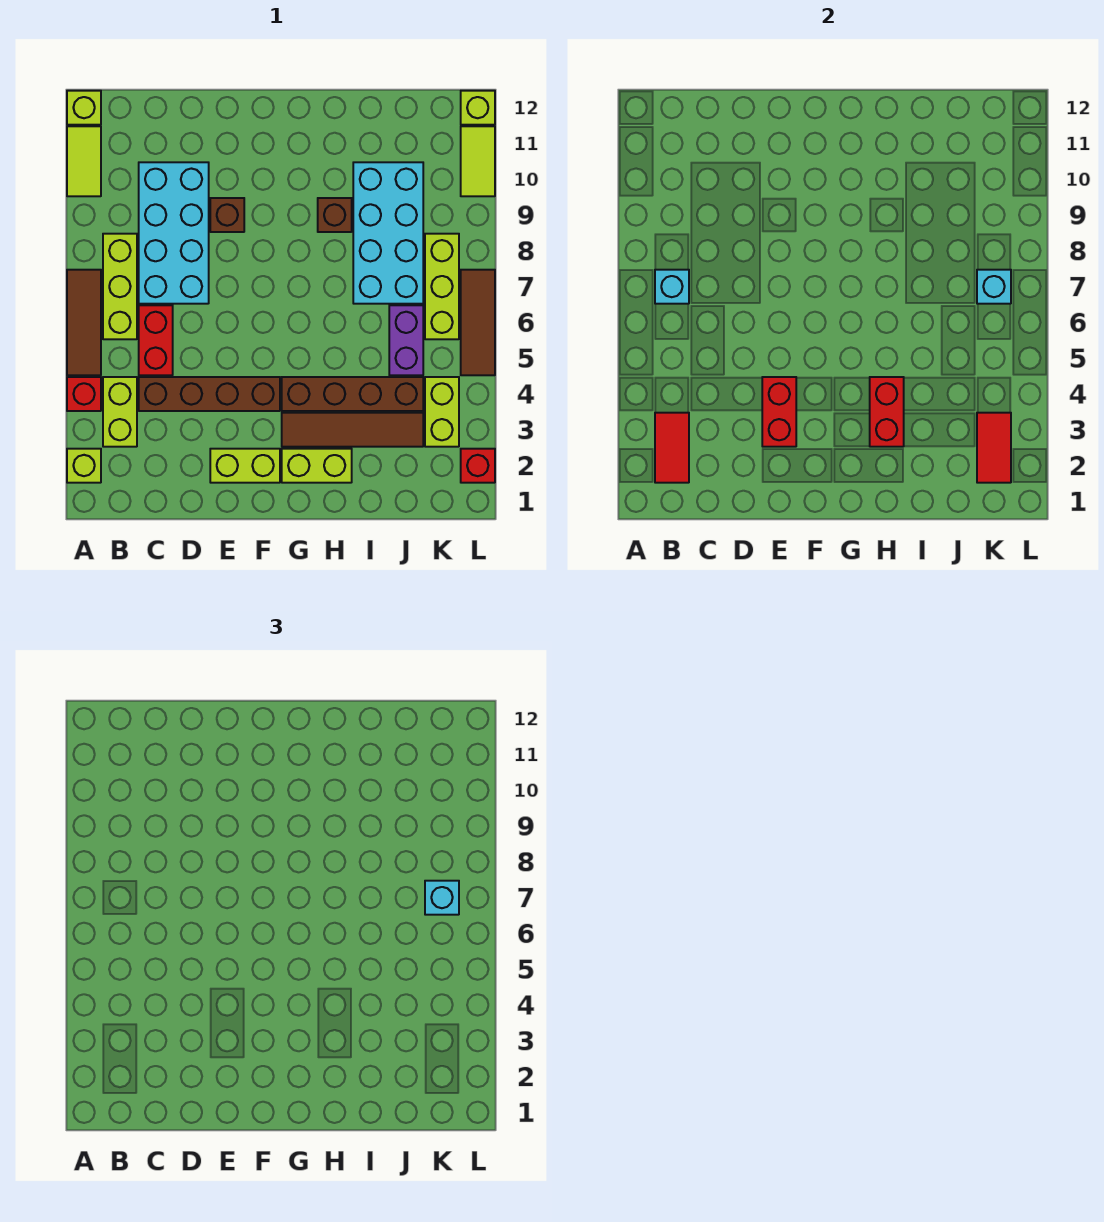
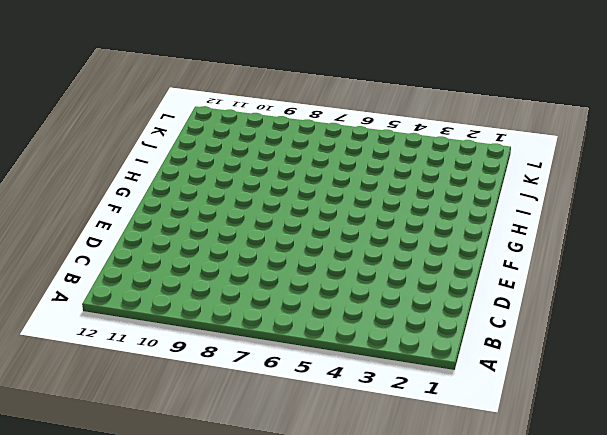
none -> lime brick A2 level 1
none -> red brick A4 level 1
none -> brown tile A5:A7 level 1
none -> lime tile A10:A11 level 1

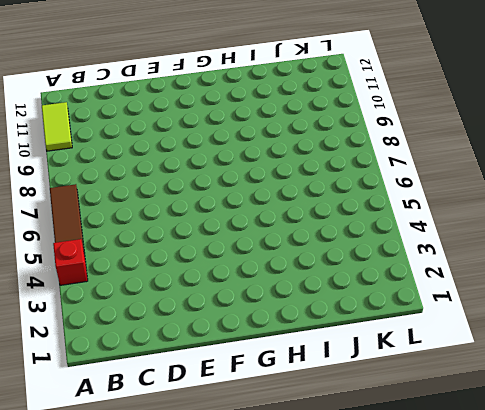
none -> lime brick A2 level 1
none -> lime brick A12 level 1
none -> lime brick B3:B4 level 1
none -> lime brick B6:B8 level 1

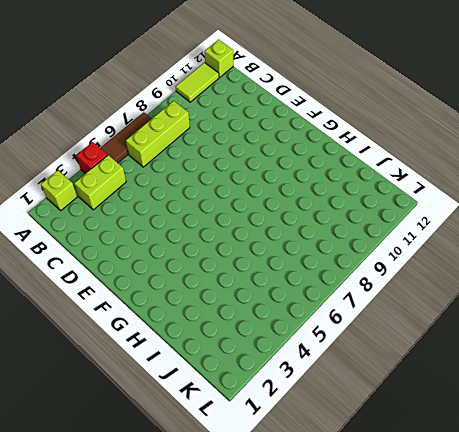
none -> brown brick C4:F4 level 1
none -> red brick C5:C6 level 1
none -> cyan brick C7:D10 level 1
none -> lime brick E2:F2 level 1

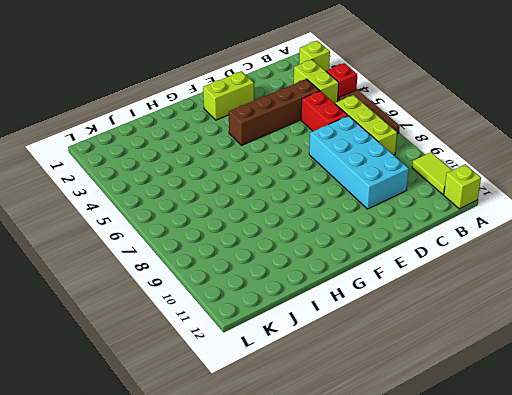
none -> brown brick E9 level 1
none -> lime brick G2:H2 level 1
none -> brown tile G3:J3 level 1
none -> brown brick G4:J4 level 1

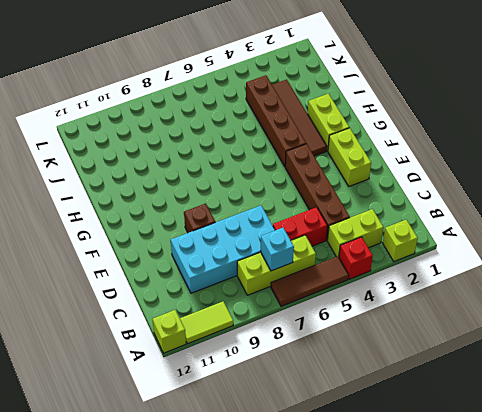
none -> brown brick H9 level 1
none -> cyan brick I7:J10 level 1
none -> purple brick J5:J6 level 1
none -> lime brick K3:K4 level 1

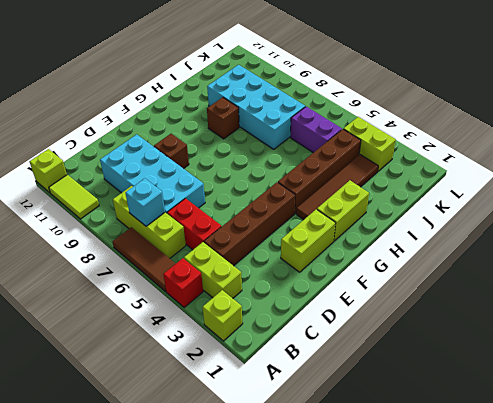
none -> lime brick K6:K8 level 1
none -> red brick L2 level 1
none -> brown tile L5:L7 level 1
none -> lime tile L10:L11 level 1

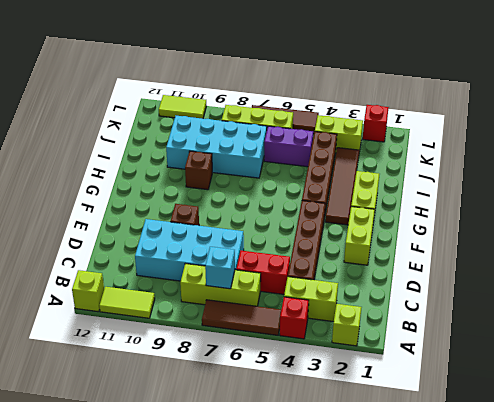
none -> lime brick L12 level 1
none -> red tile B2:B3 level 2
none -> red brick E3:E4 level 2
none -> red brick H3:H4 level 2

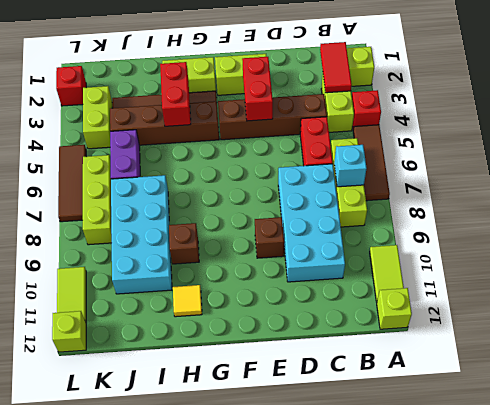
yellow tile H11 level 1 -> none
none -> red tile K2:K3 level 2
none -> cyan brick K7 level 2
none -> cyan brick K7 level 3

